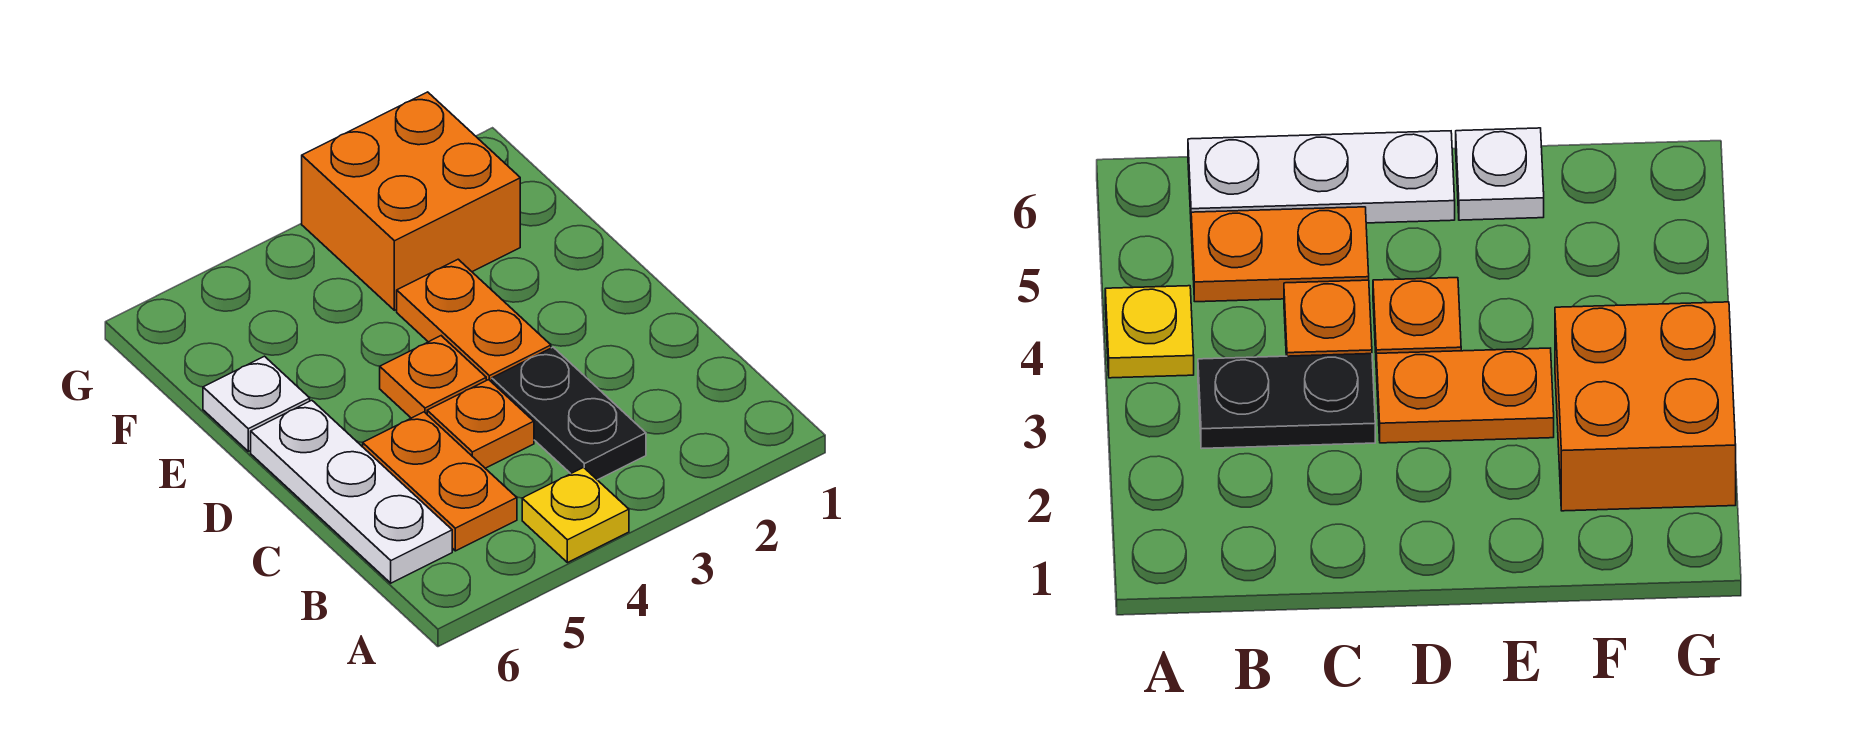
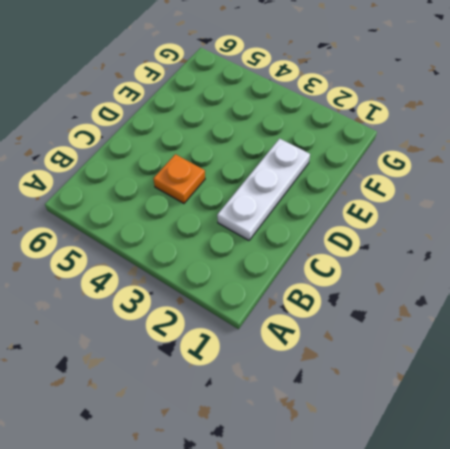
white plate C2:E2 level 1 -> white plate B6:D6 level 1
none -> yellow plate A4 level 1
none -> black plate B3:C3 level 1

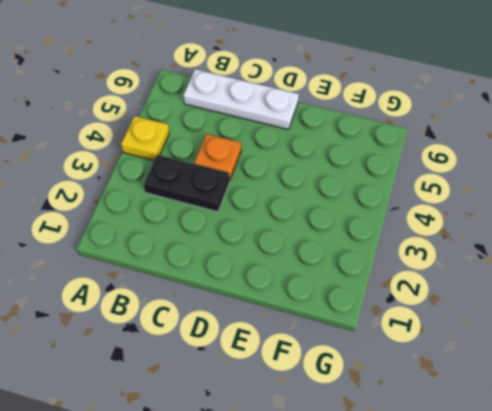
none -> orange plate B5:C5 level 1
none -> orange plate D3:E3 level 1

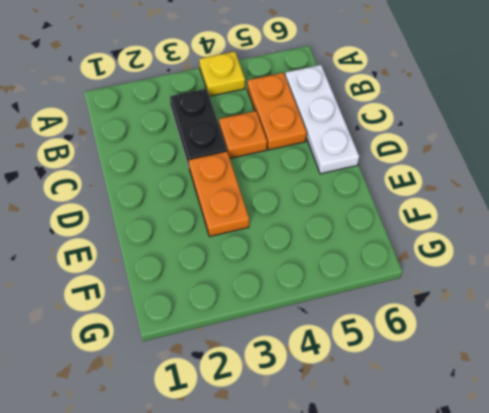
none -> orange plate D4 level 1
none -> white plate E6 level 1

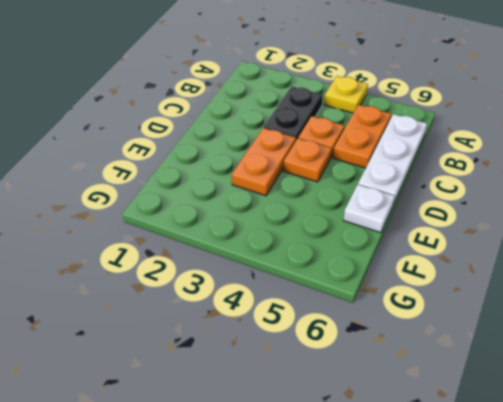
none -> orange brick F2:G3 level 1

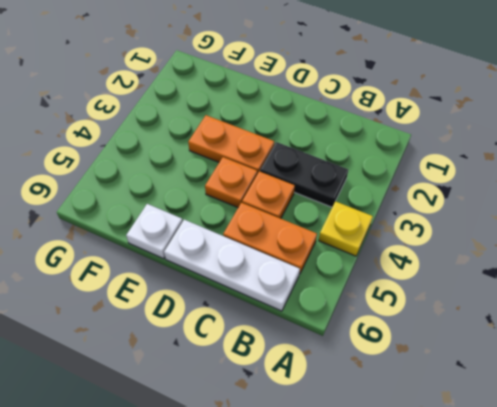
none -> orange brick F2:G3 level 1

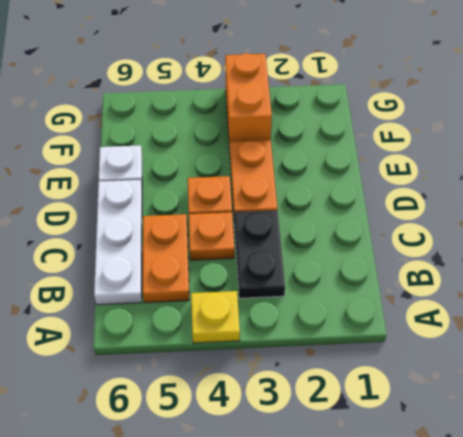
orange brick F3:G3 level 1 -> orange brick F2:G3 level 1

